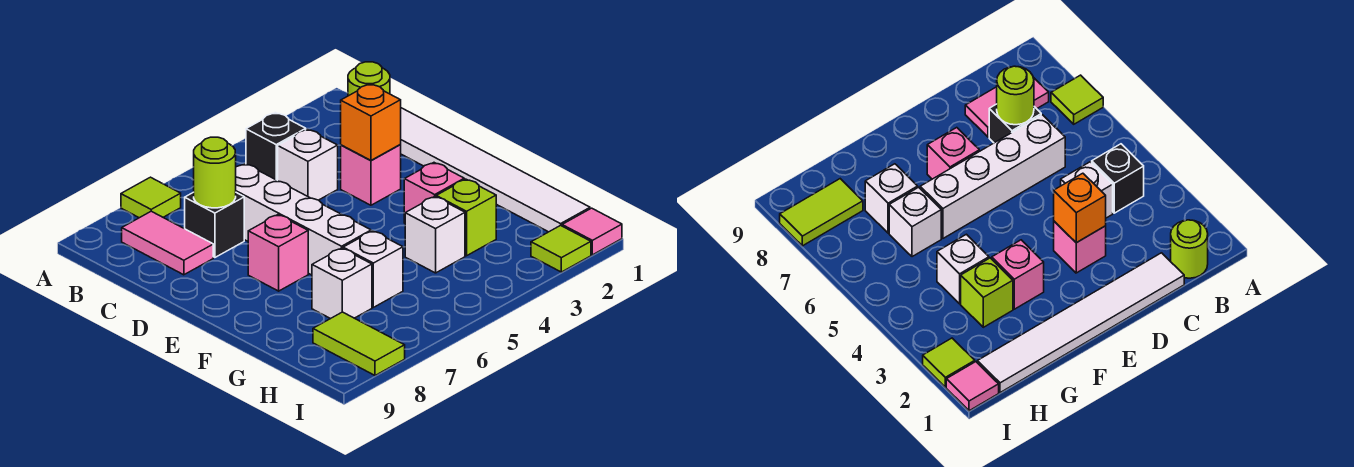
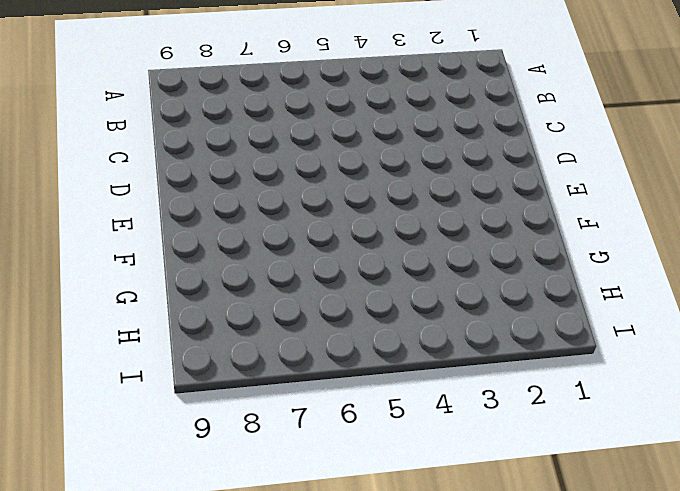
none -> lime tile A7 level 1
none -> lime round brick B1 level 1
none -> black brick B4 level 1

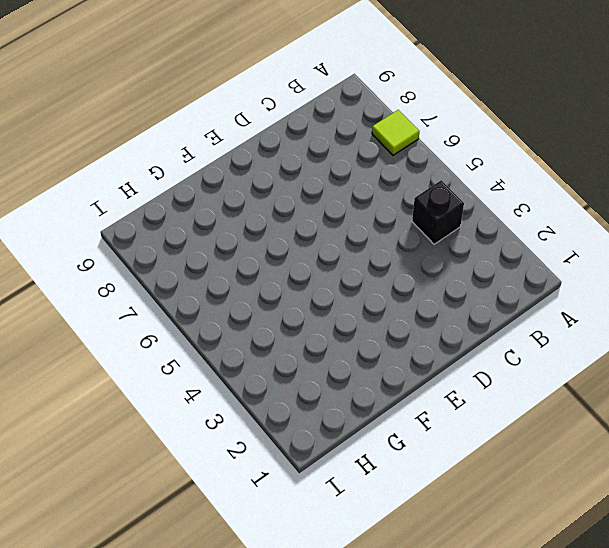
none -> lime round brick B1 level 1
none -> pink tile B8:C8 level 1
none -> white tile C1:H1 level 1

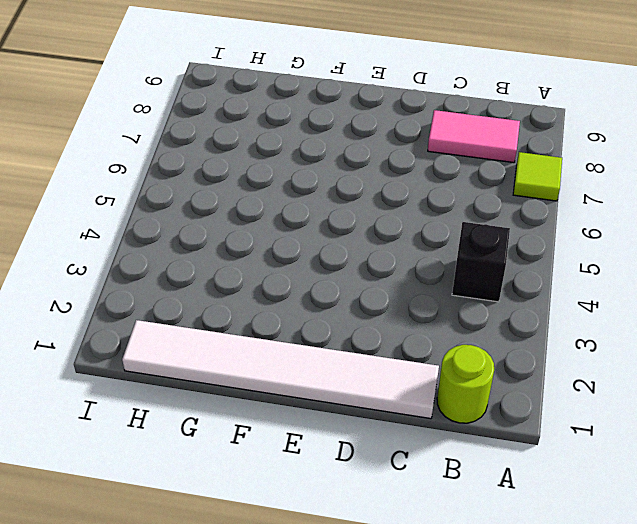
none -> white brick C4 level 1
none -> white brick C6:F6 level 1
none -> black brick C7 level 1

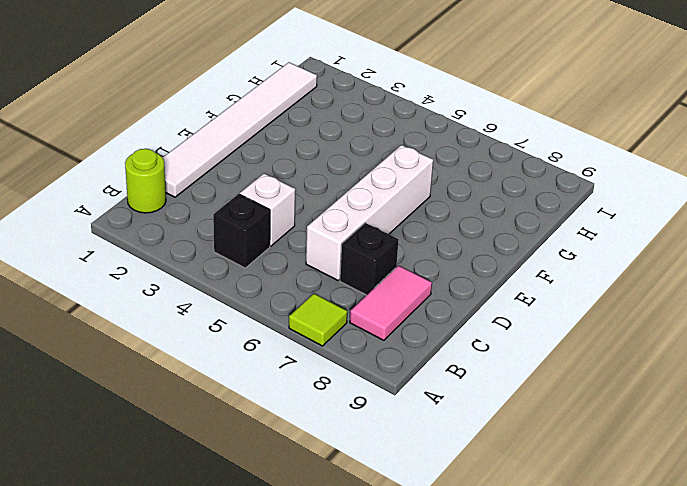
none -> pink brick D3 level 1
none -> pink brick E7 level 1
none -> pink brick F3 level 1

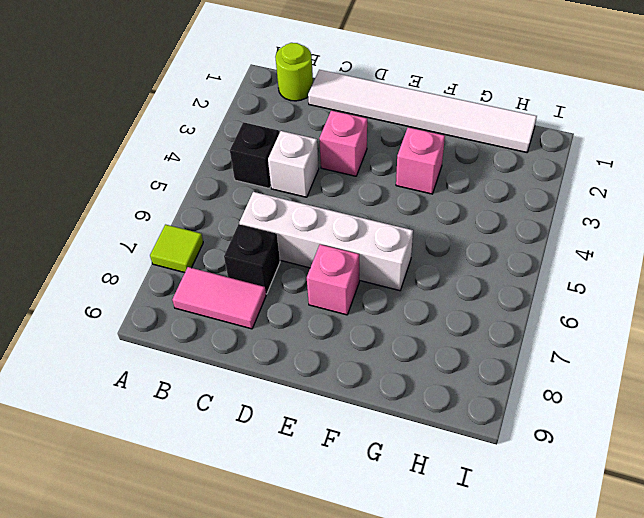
none -> lime brick G3 level 1
none -> white brick G4 level 1
none -> white brick G6 level 1

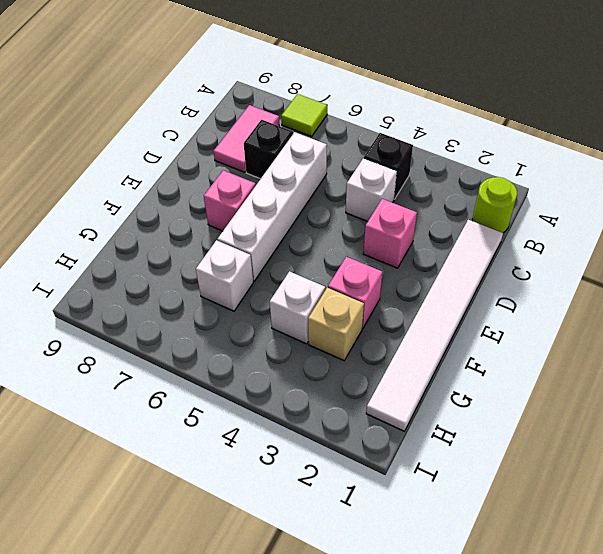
tan brick G3 level 1 -> lime brick G3 level 1
none -> white brick G7 level 1
none -> lime tile H8:I8 level 1
none -> pink tile I1 level 1

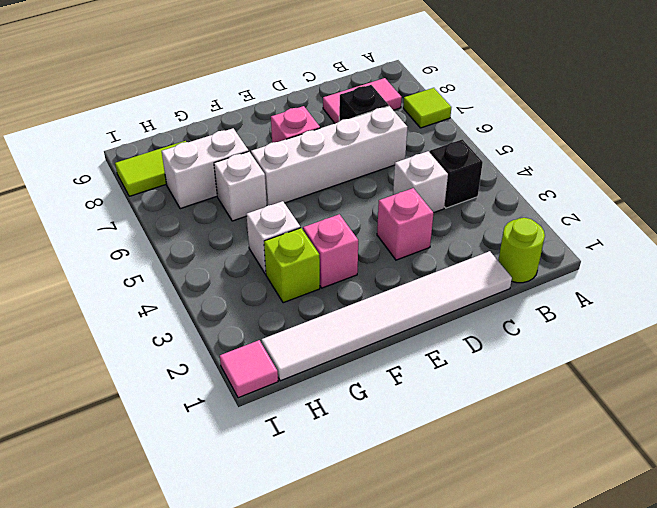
white brick G7:H7 level 1 -> white brick G7 level 1
none -> lime tile I2 level 1
none -> lime round brick C7 level 2
none -> orange brick D3 level 2

